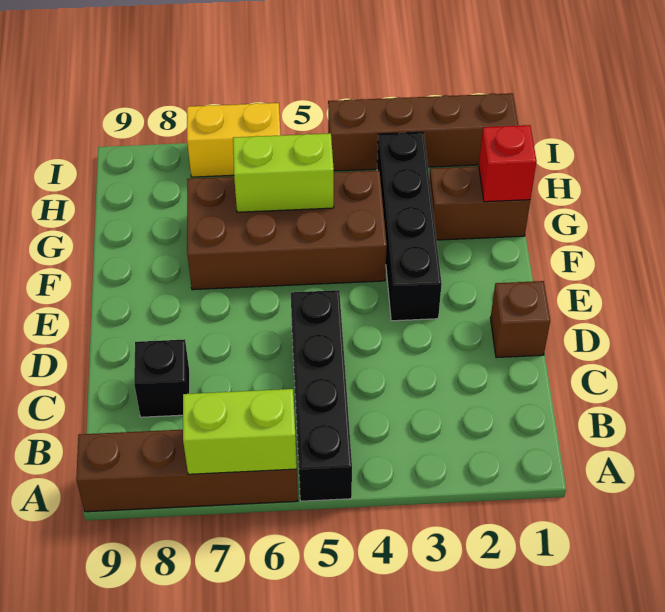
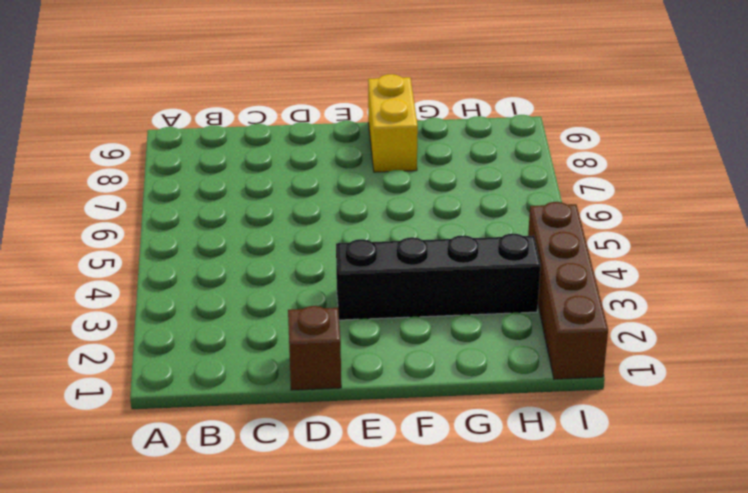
yellow brick F8:F9 level 1 -> yellow brick I6:I7 level 1
none -> black brick A5:D5 level 1
none -> brown brick A6:A9 level 1
none -> black brick C8 level 1

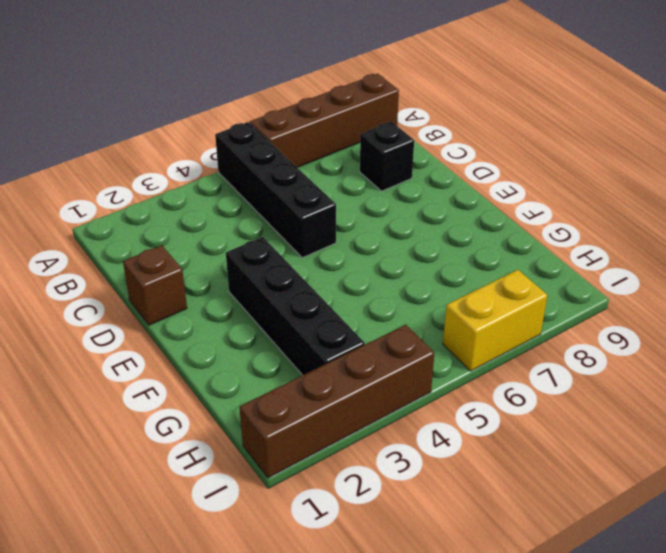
none -> brown brick F4:G7 level 1
none -> brown brick G1:G2 level 1
none -> lime brick A6:A7 level 2

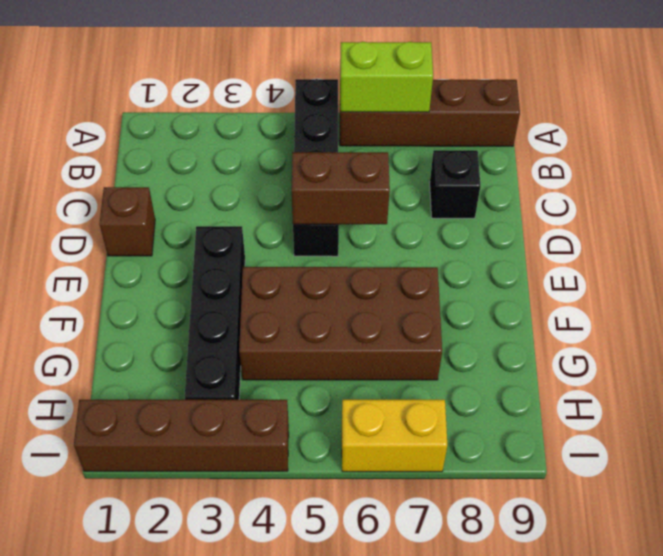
brown brick D5:D6 level 2 -> brown brick G1:G2 level 1
none -> red brick G1 level 2
none -> lime brick G5:G6 level 2

